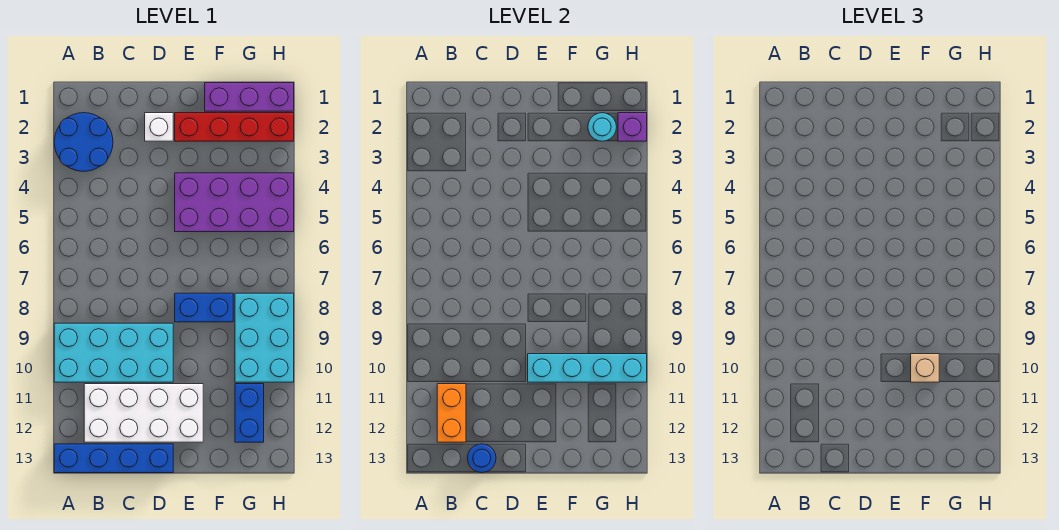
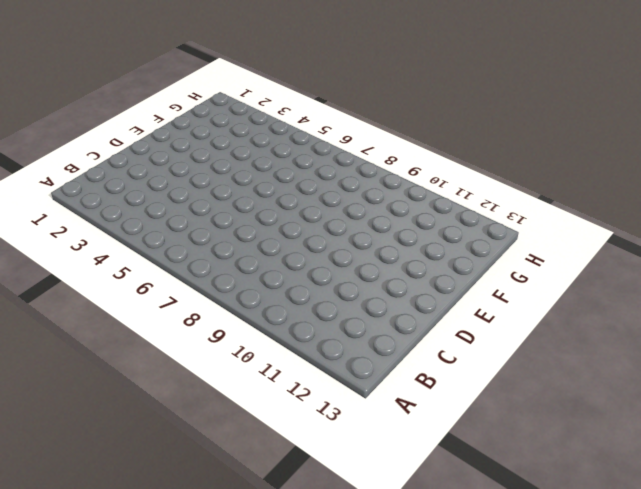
none -> blue round brick A2:B3 level 1
none -> cyan brick A9:D10 level 1
none -> blue brick A13:D13 level 1

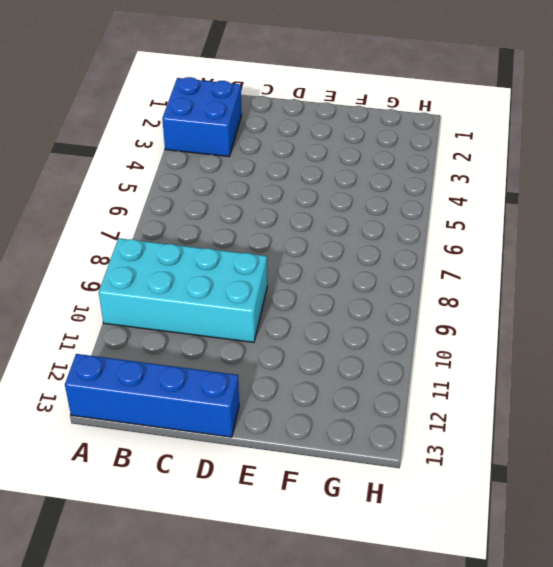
blue brick A2:B3 level 1 -> blue round brick A2:B3 level 1
none -> white brick B11:E12 level 1
none -> white brick D2 level 1
none -> red brick E2:H2 level 1

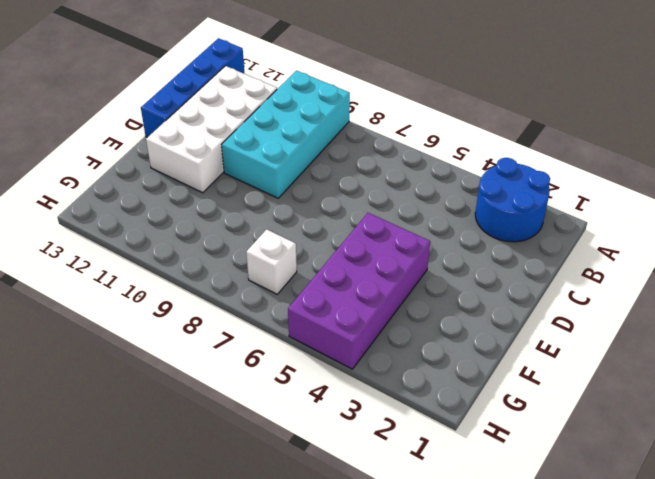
white brick G7 level 1 -> white brick D2 level 1
none -> red brick E2:H2 level 1
none -> blue brick E8:F8 level 1
none -> purple brick F1:H1 level 1

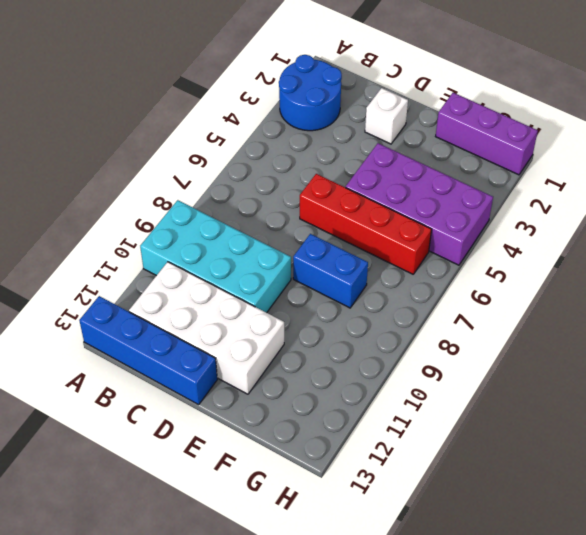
red brick D6:G6 level 1 -> red brick E2:H2 level 1
none -> cyan brick G8:H10 level 1
none -> blue brick G11:G12 level 1
none -> orange brick B11:B12 level 2

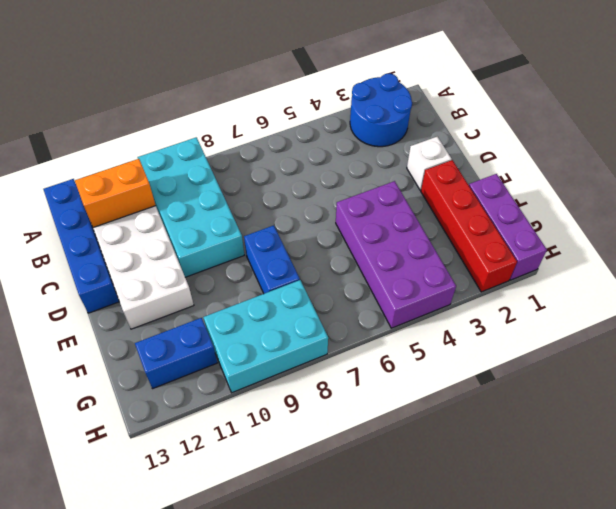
none -> blue round brick C13 level 2
none -> cyan brick E10:H10 level 2
none -> cyan round brick G2 level 2

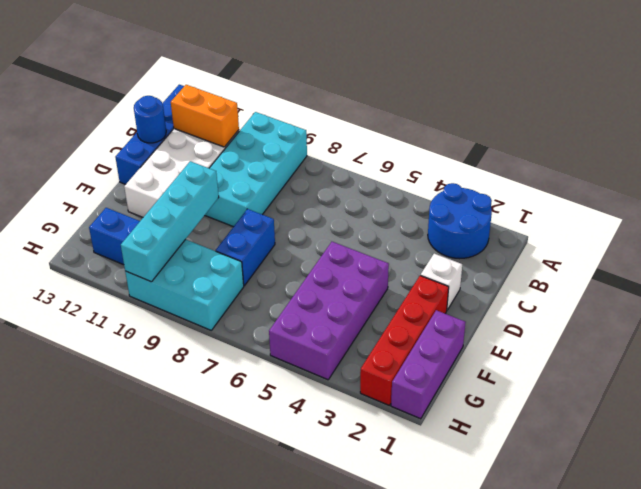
none -> cyan round brick G2 level 2
none -> purple brick H2 level 2
none -> tan brick F10 level 3

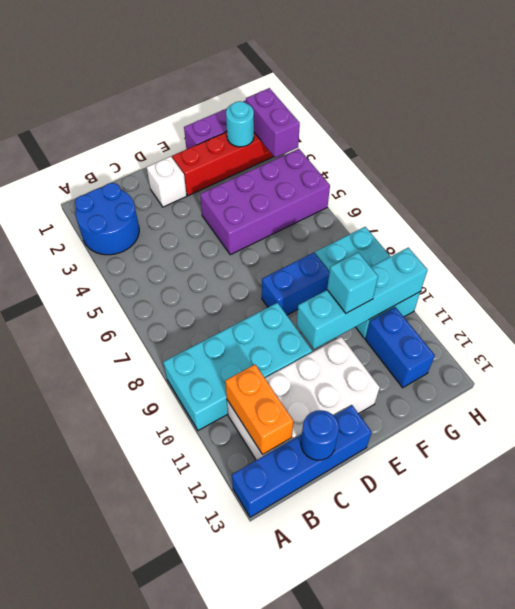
cyan brick F10 level 3 -> tan brick F10 level 3
purple brick H2:H3 level 2 -> purple brick H2 level 2

